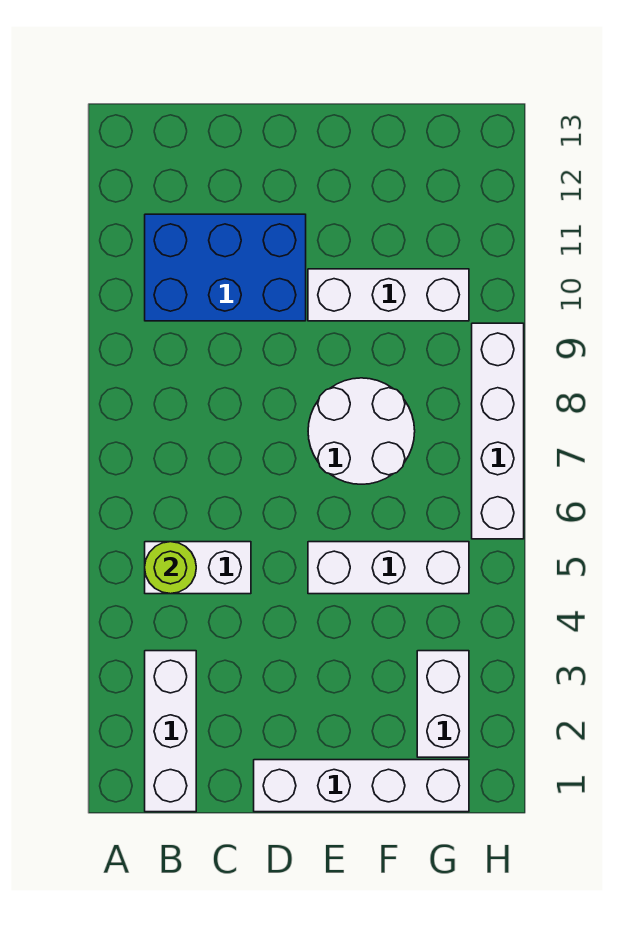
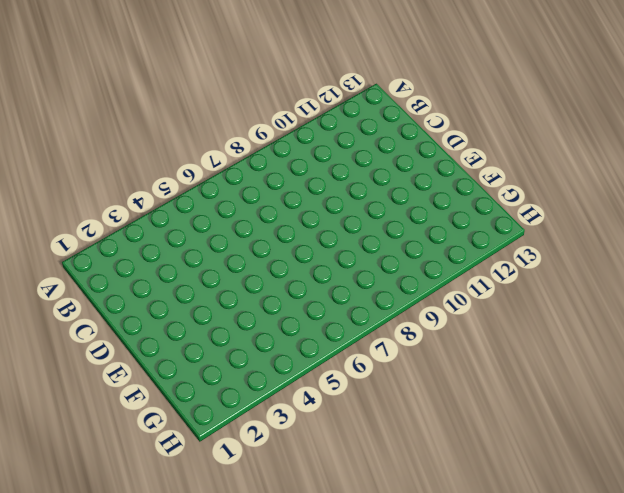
none -> white brick B1:B3 level 1
none -> white brick B5:C5 level 1

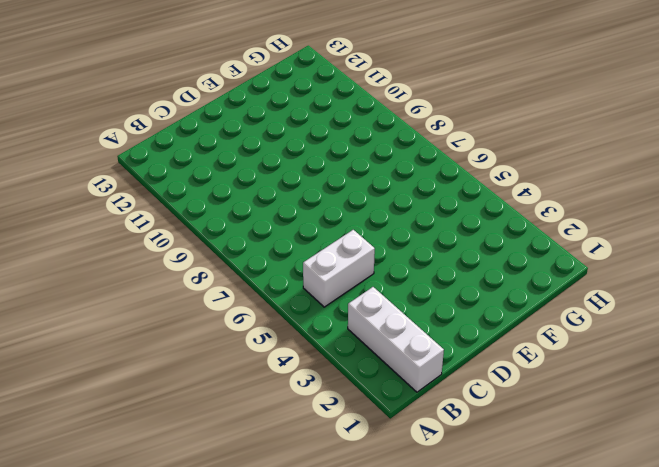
none -> blue brick B10:D11 level 1
none -> white brick D1:G1 level 1

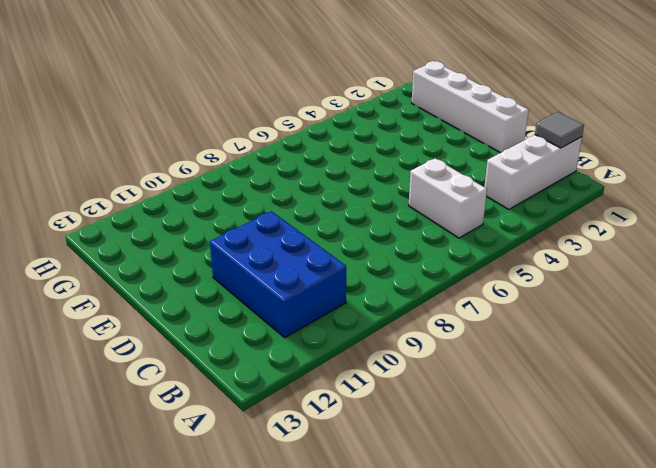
grey tile B1 level 2 -> none
none -> white brick E5:G5 level 1
none -> white round brick E7:F8 level 1

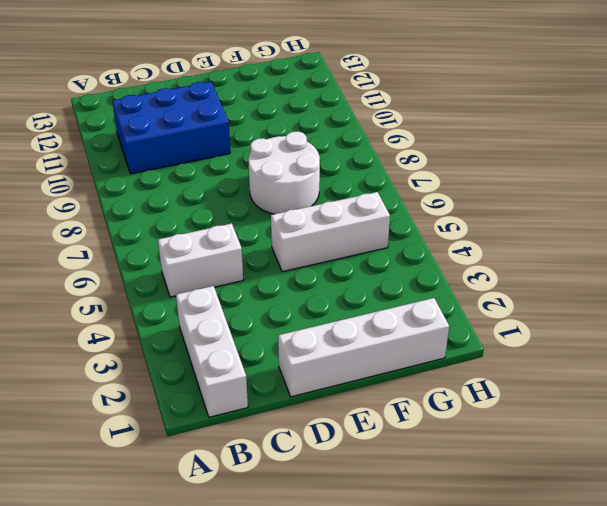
none -> white brick E10:G10 level 1
none -> white brick G2:G3 level 1

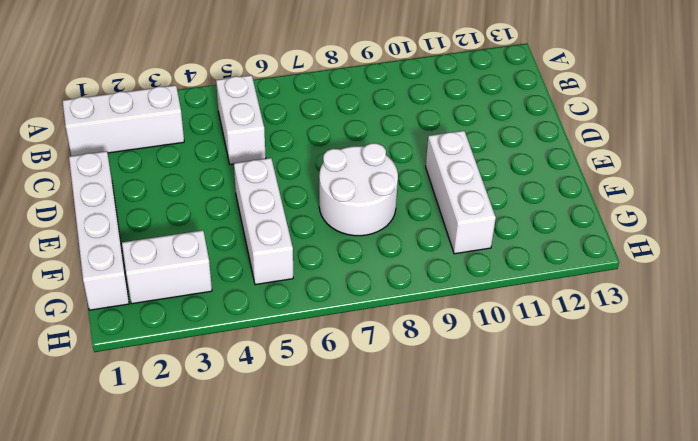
none -> blue brick B10:D11 level 1
none -> white brick H6:H9 level 1

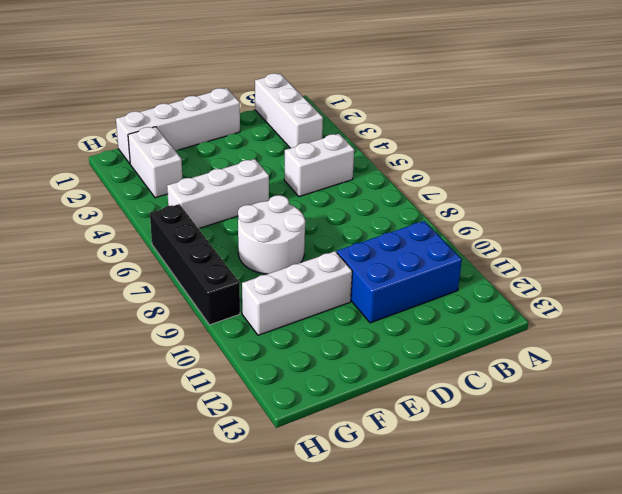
black brick H6:H9 level 1 -> white brick H6:H9 level 1
none -> lime round brick B5 level 2

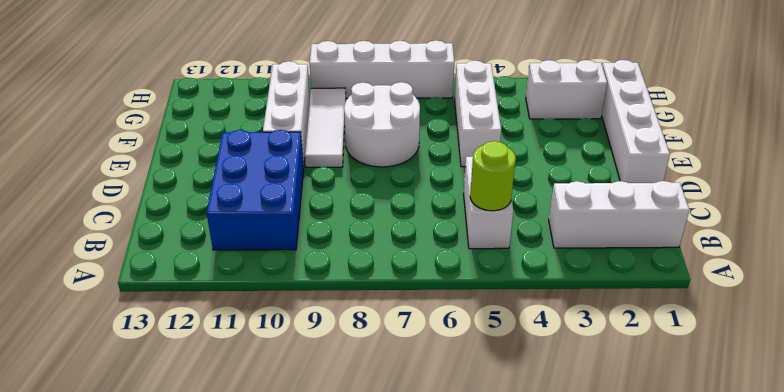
white tile E9:G9 level 1 -> none

